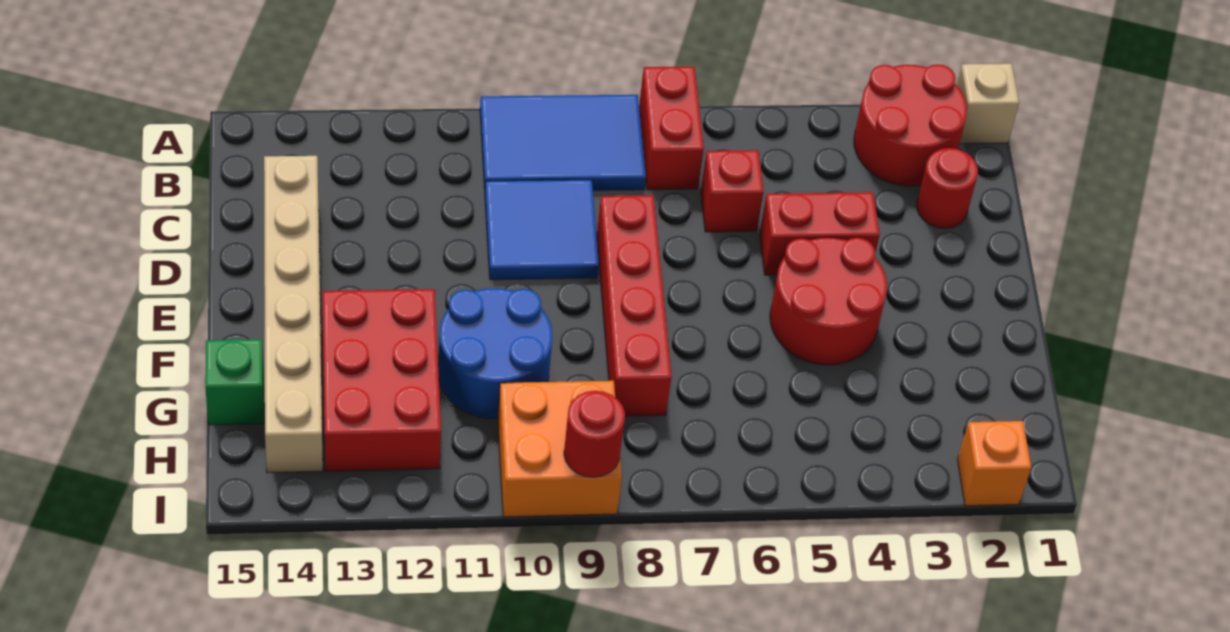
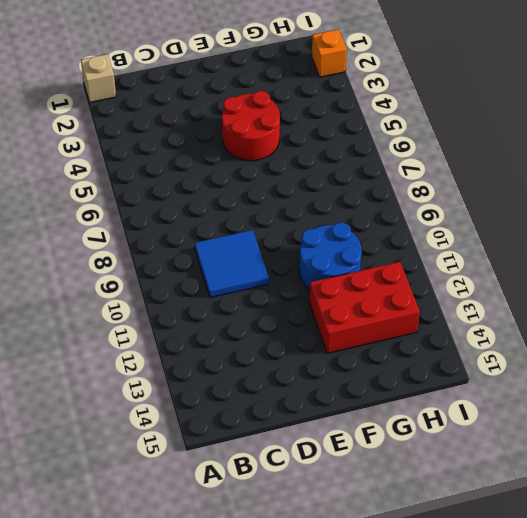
none -> red round brick A2:B3 level 1
none -> red brick A7:B7 level 1
none -> blue tile A8:B10 level 1

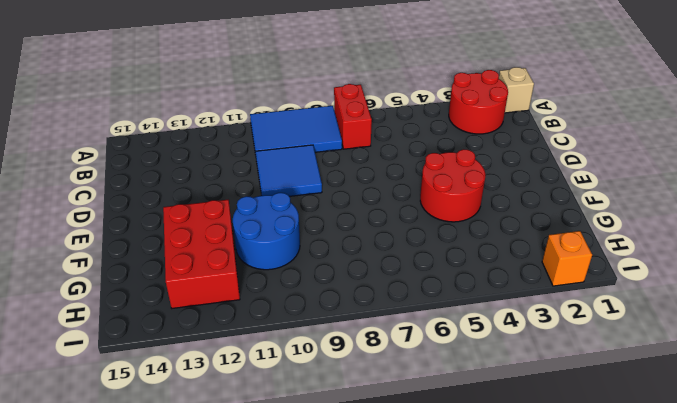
none -> red round brick C2 level 1
none -> red brick C6 level 1
none -> tan brick C14:H14 level 1

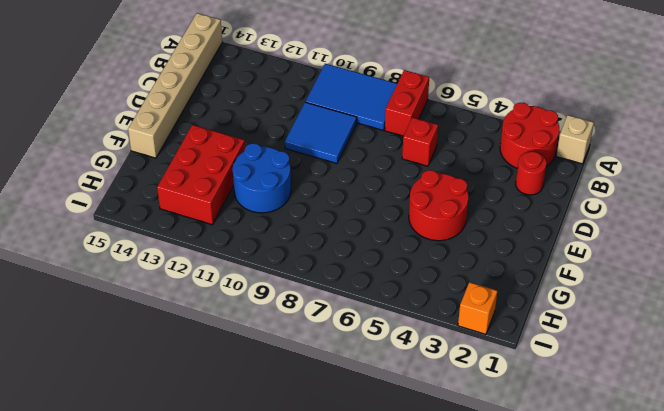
tan brick A15:F15 level 1 -> tan brick C14:H14 level 1
none -> red brick D4:D5 level 1
none -> red brick D8:G8 level 1
none -> green brick G15 level 1

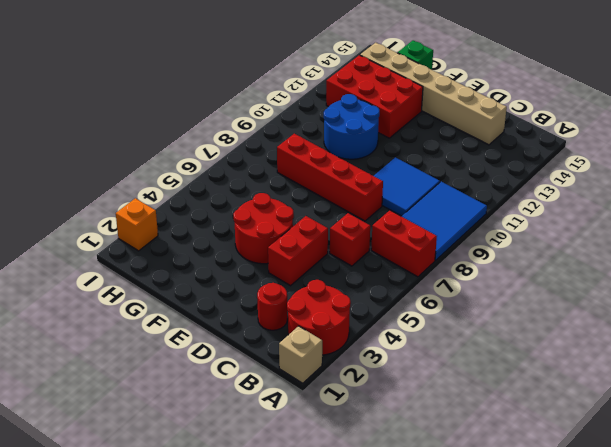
none -> orange brick H9:I10 level 1
none -> red round brick I9 level 2

